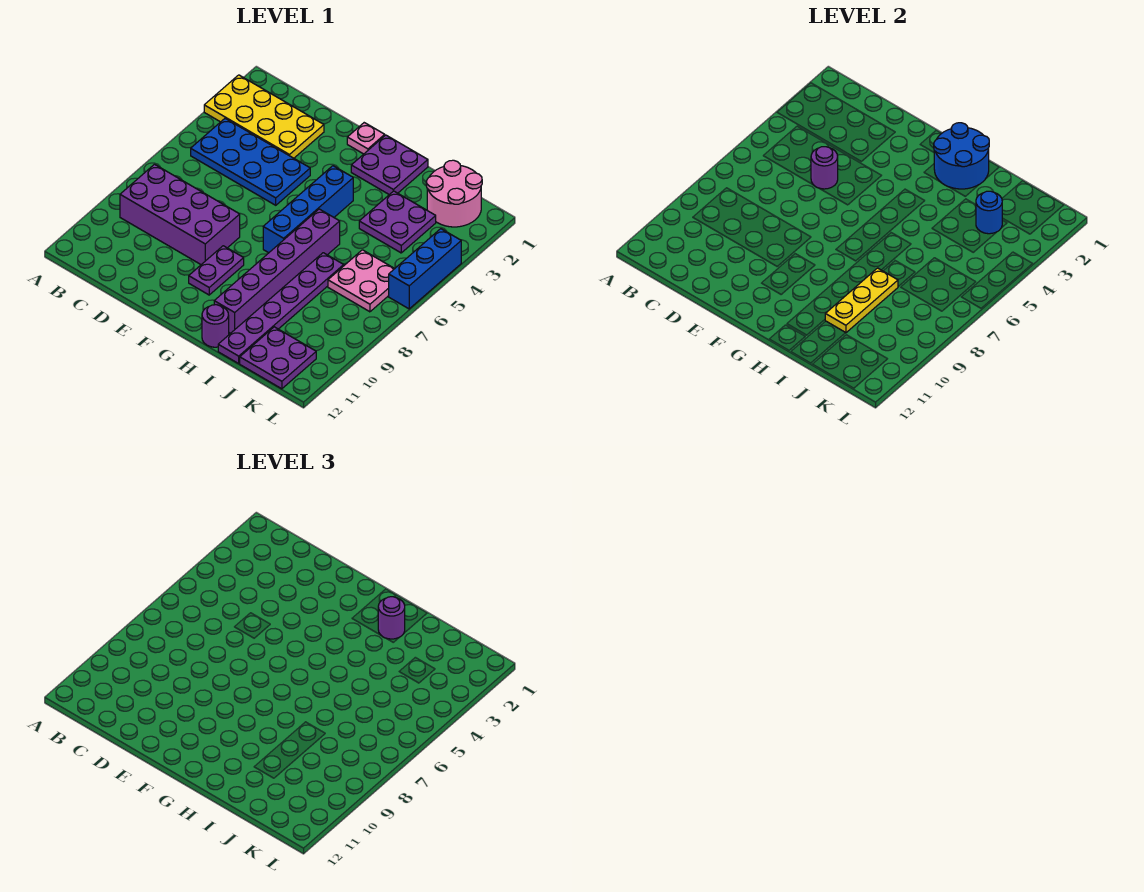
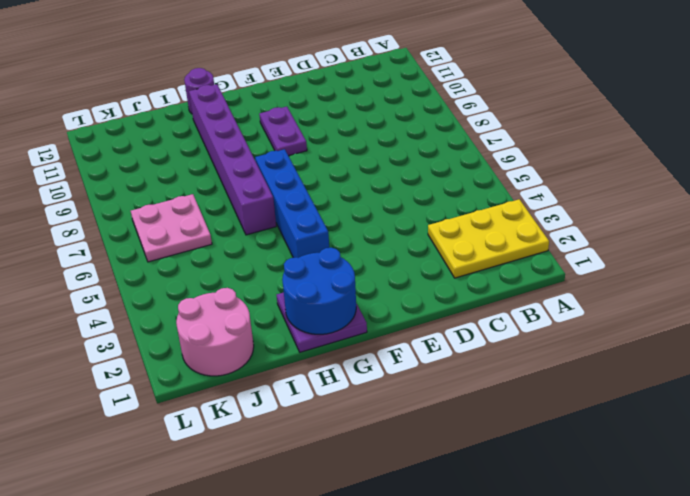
yellow plate A2:C3 level 1 -> yellow plate A2:D3 level 1
none -> blue plate B4:E5 level 1
none -> purple brick B8:E9 level 1
none -> pink plate F1 level 1

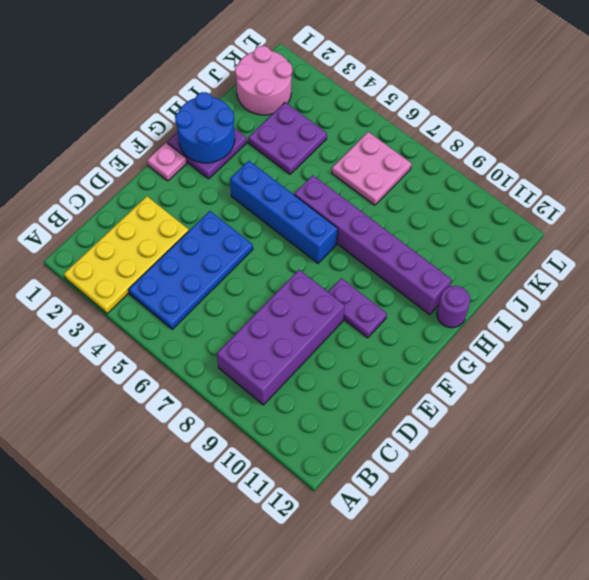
none -> purple plate I7:I12 level 1
none -> purple plate J11:K12 level 1
none -> blue brick L4:L6 level 1

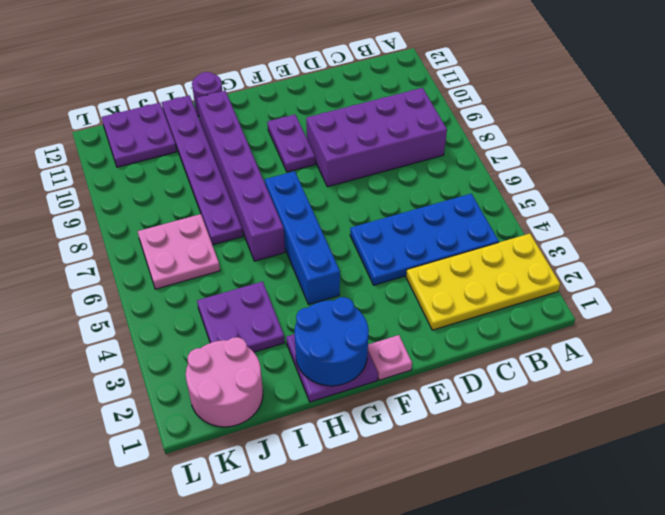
none -> blue brick L4:L6 level 1
none -> purple round brick D5 level 2
none -> yellow plate I8:I10 level 2

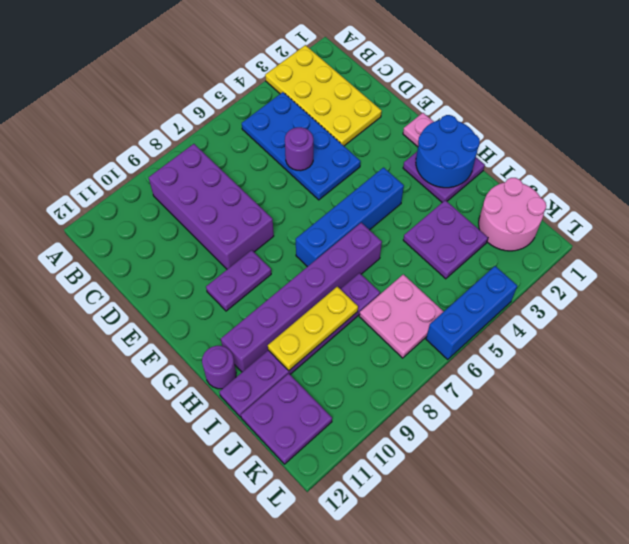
none -> blue round brick J3 level 2
none -> purple round brick H2 level 3

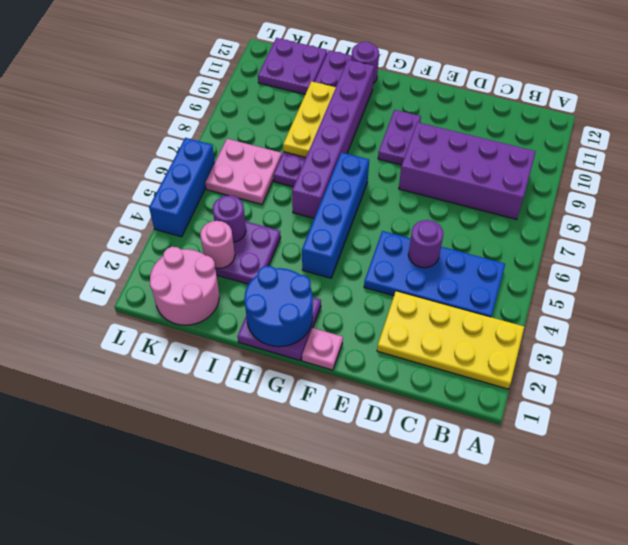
pink round brick J3 level 2 -> blue round brick J3 level 2
purple round brick J4 level 2 -> purple round brick H2 level 3

